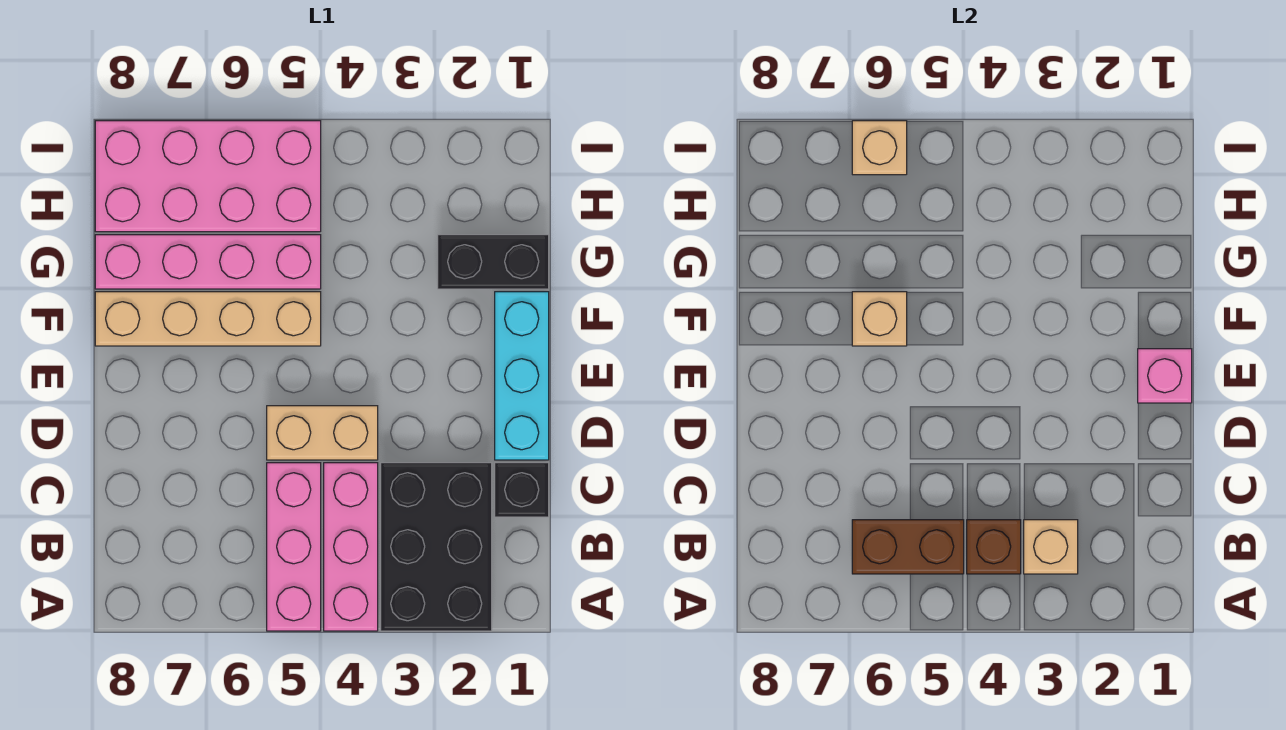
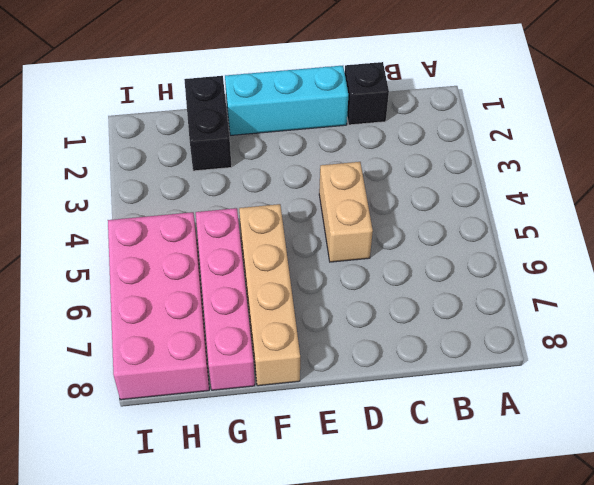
none -> black brick A2:C3 level 1
none -> pink brick A4:C4 level 1
none -> pink brick A5:C5 level 1

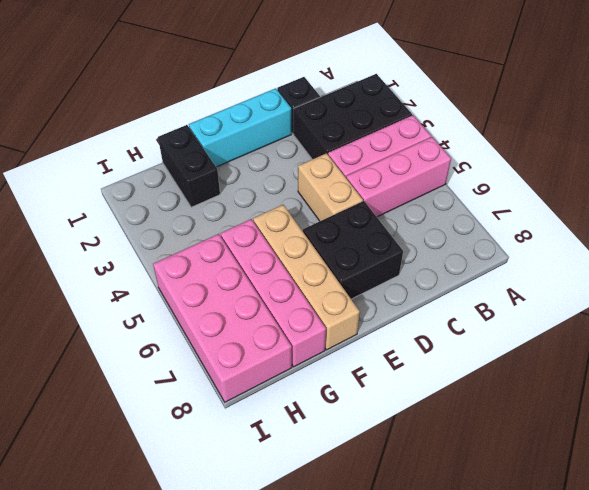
black brick D6:E7 level 1 -> none
none -> tan brick B3 level 2
none -> brown brick B4 level 2
none -> brown brick B5:B6 level 2

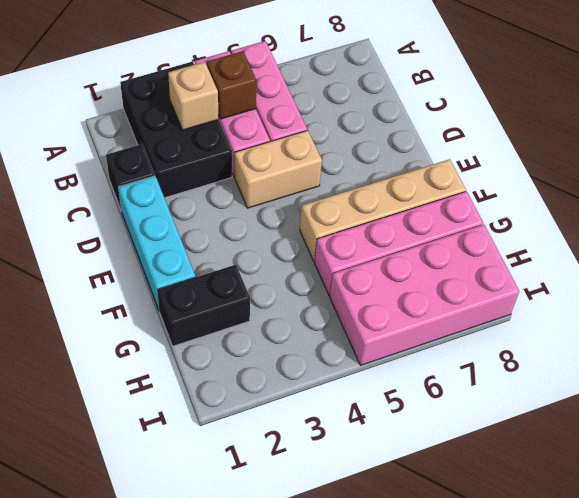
none -> brown brick B5:B6 level 2
none -> pink brick E1 level 2
none -> tan brick F6 level 2

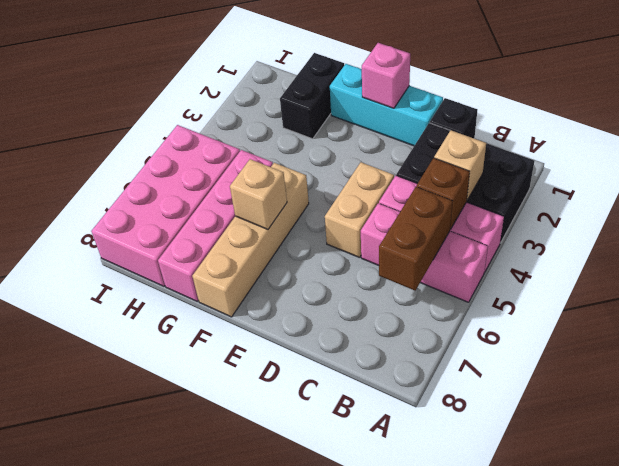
none -> tan brick I6 level 2

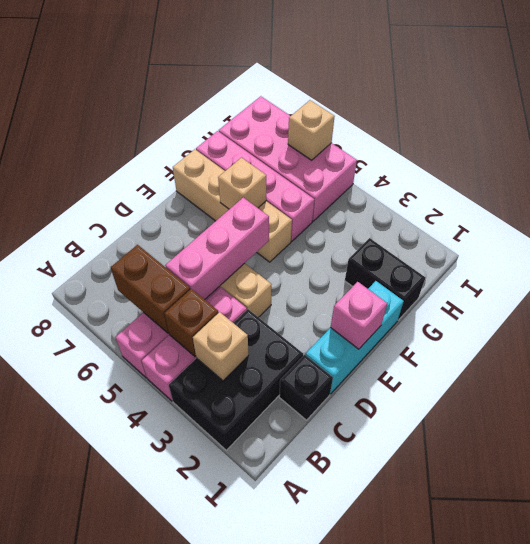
pink brick C5:E5 level 2 -> none

